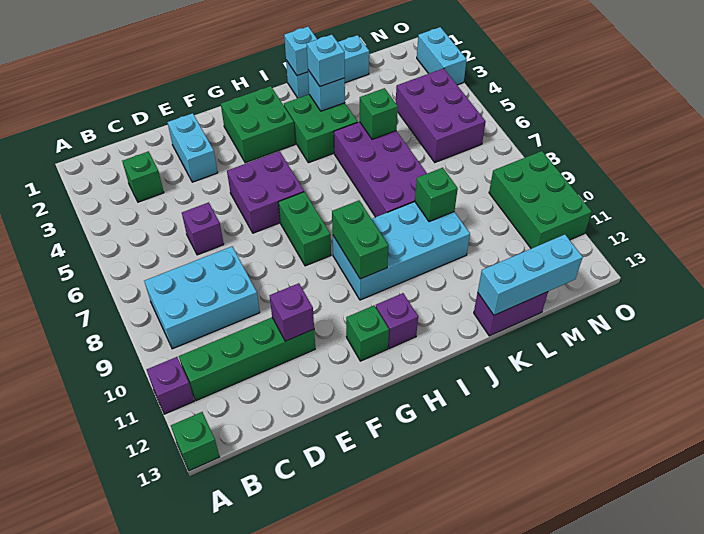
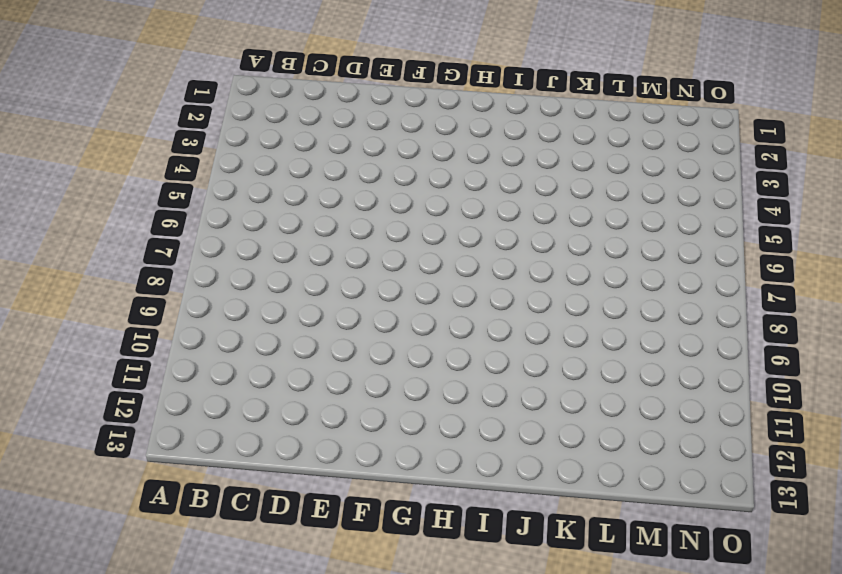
none -> purple brick A11 level 1
none -> green brick A13 level 1
none -> cyan brick B8:D9 level 1

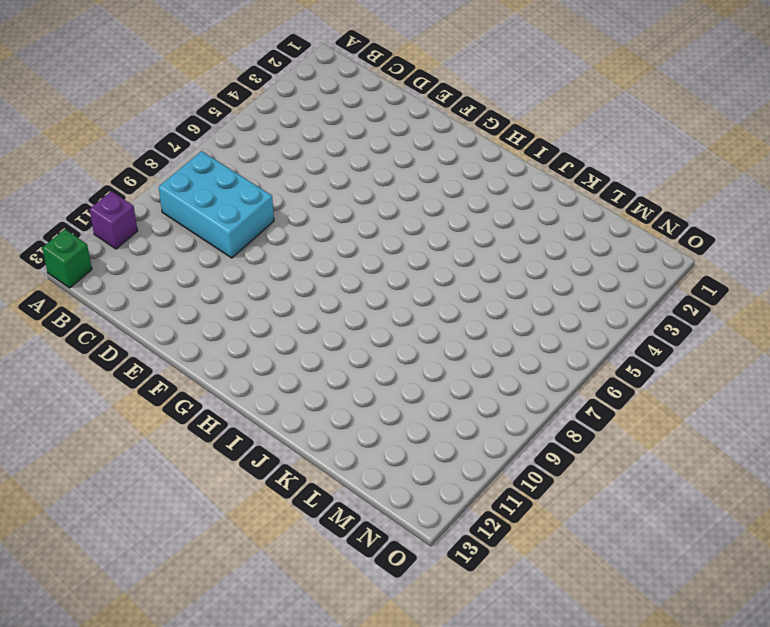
none -> green brick B11:E11 level 1
none -> green brick C3 level 1
none -> purple brick D6 level 1

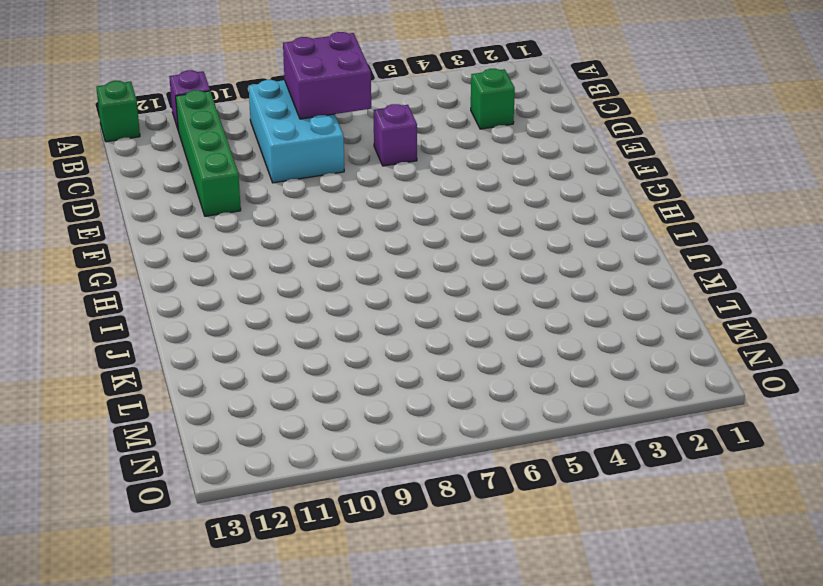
purple brick B7:C8 level 2 -> purple brick F5:G6 level 1
none -> cyan brick E2:E3 level 1
none -> green brick G2:H3 level 1
none -> green brick G7:G8 level 1

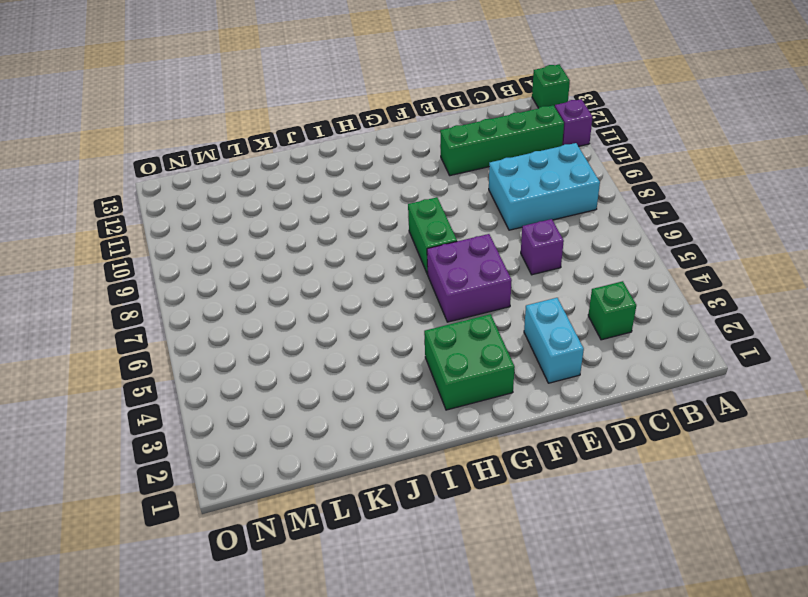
none -> green brick G12 level 1
none -> cyan brick H9:K10 level 1
none -> purple brick H12 level 1

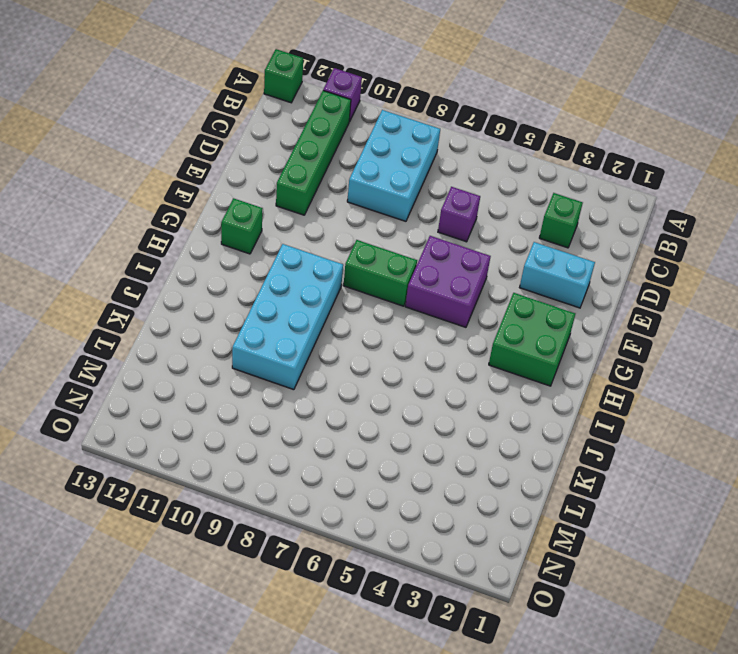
none -> purple brick H12 level 1
none -> green brick I3:J4 level 1
none -> cyan brick J1:L1 level 1

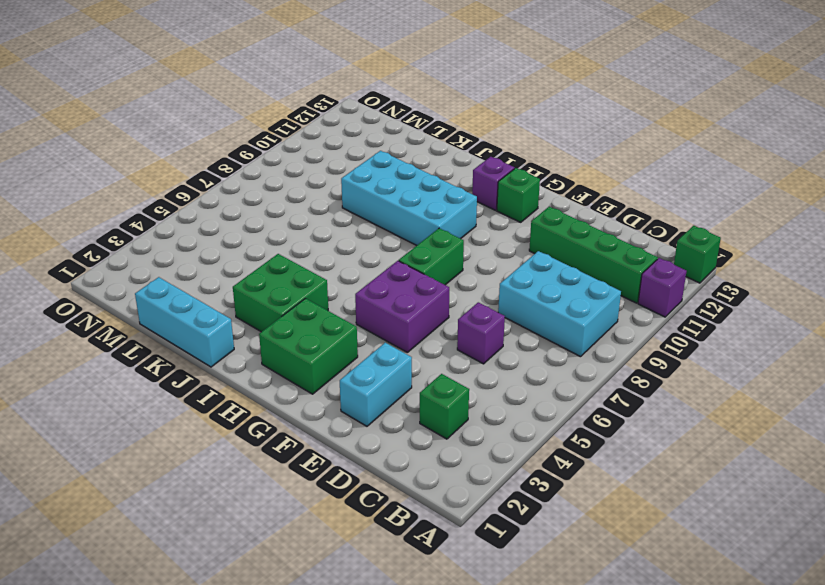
none -> purple brick J5:K8 level 1
none -> purple brick K13:L13 level 1
none -> purple brick M4:N6 level 1

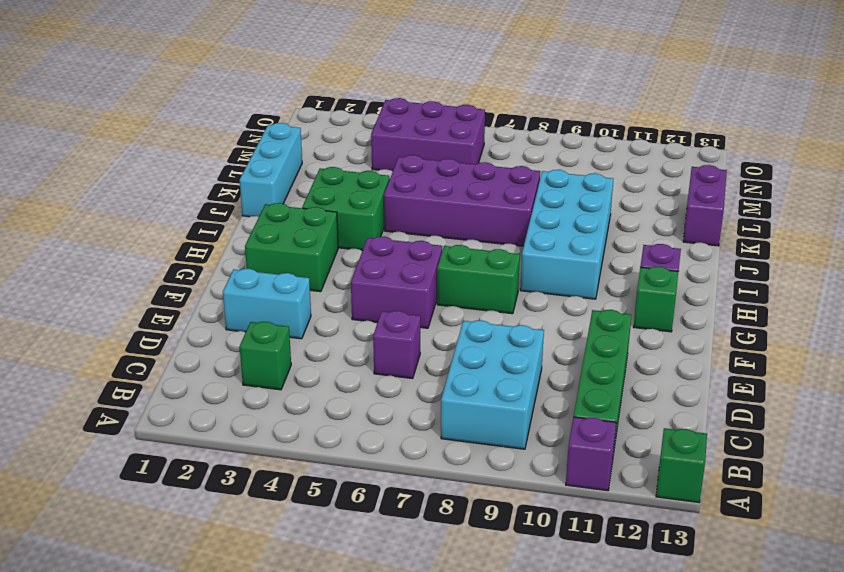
none -> green brick N9:O11 level 1
none -> cyan brick O2:O3 level 1
none -> purple brick E11 level 2

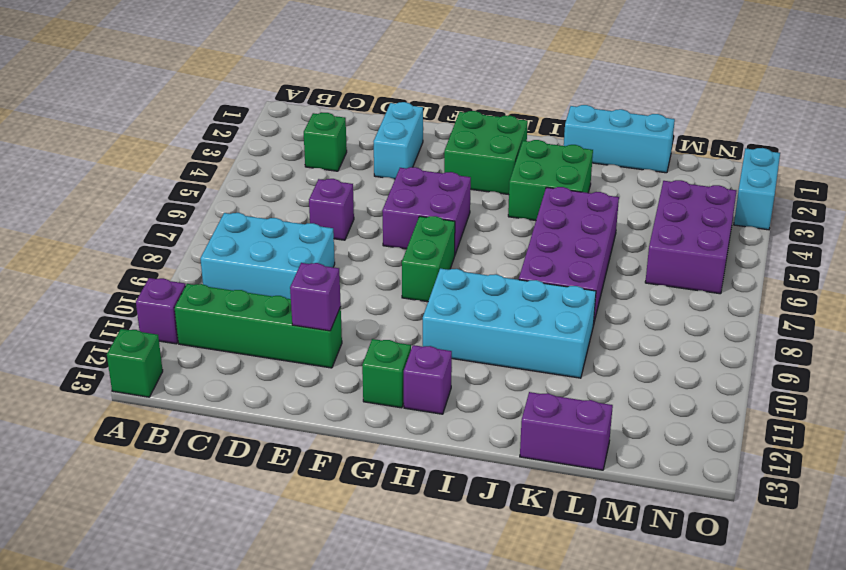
none -> green brick N9:O11 level 1
none -> green brick H9:H10 level 2
none -> cyan brick J1 level 2

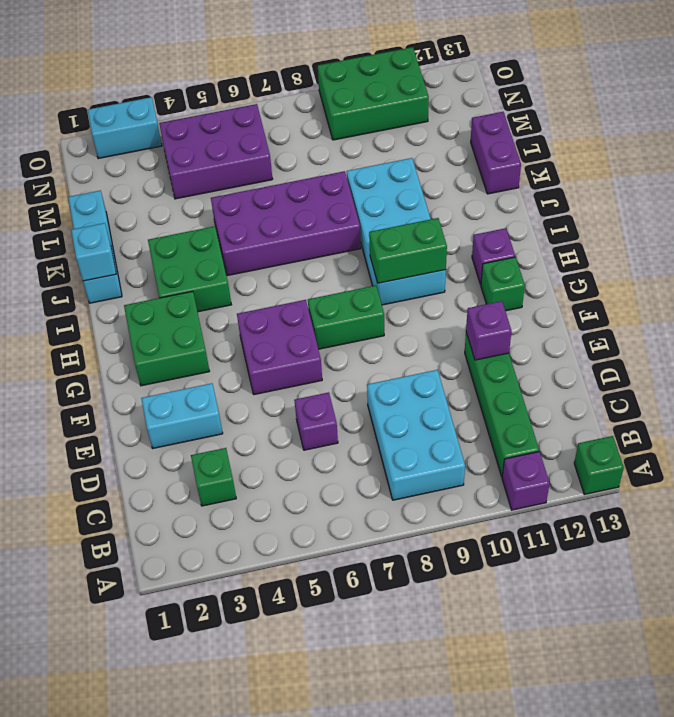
none -> cyan brick J3 level 2
none -> green brick K5 level 2
none -> green brick K9 level 2

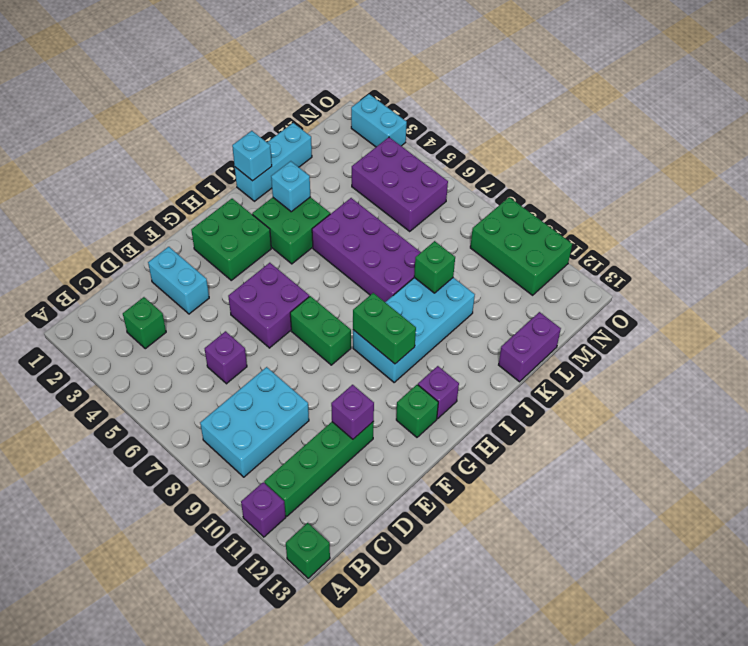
none -> green brick K5 level 2
none -> cyan brick K13:M13 level 2
none -> cyan brick J3 level 3

